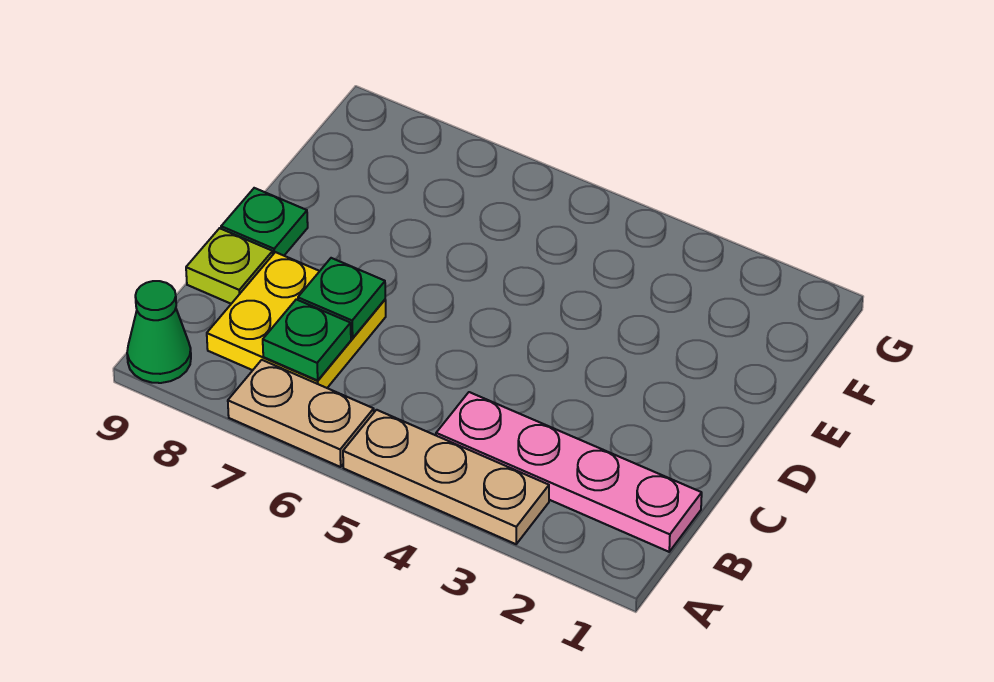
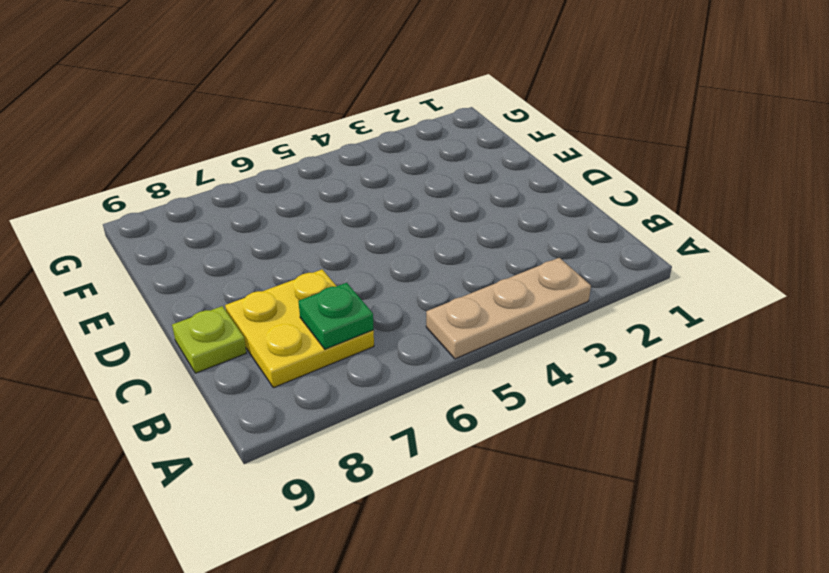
none -> tan plate A6:A7 level 1
none -> green cone A9 level 1

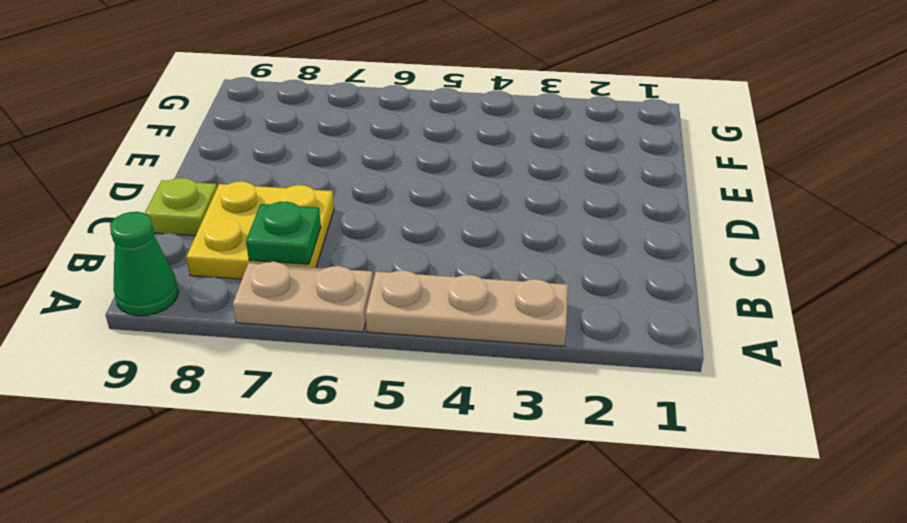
none -> pink plate B1:B4 level 1
none -> green plate D9 level 1

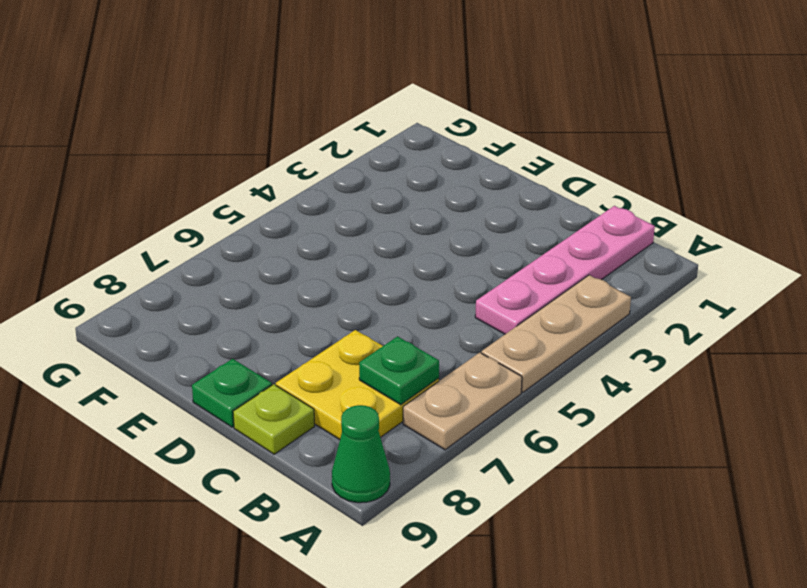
none -> green plate C7 level 2

